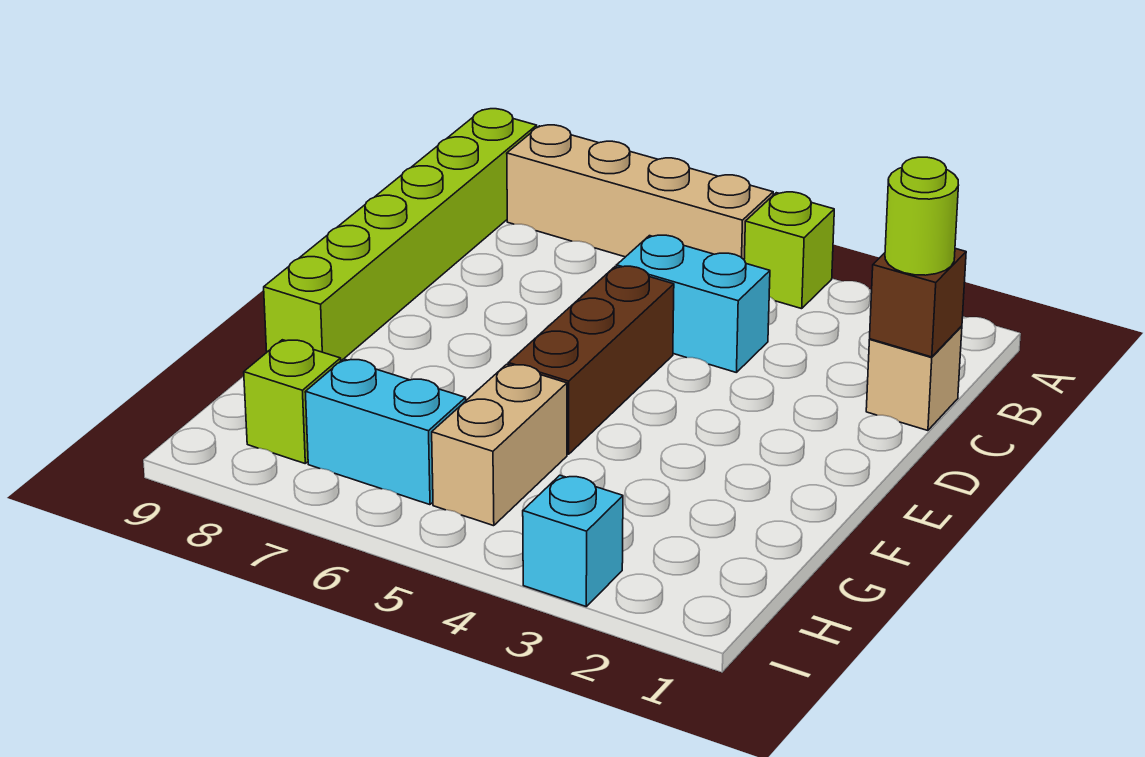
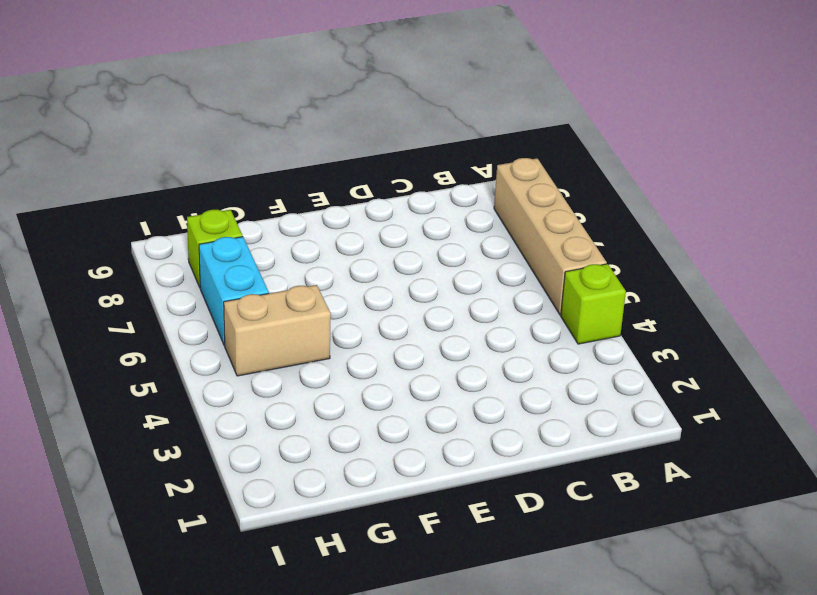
none -> lime brick A9:F9 level 1
none -> tan brick C1 level 1
none -> cyan brick C4:C5 level 1

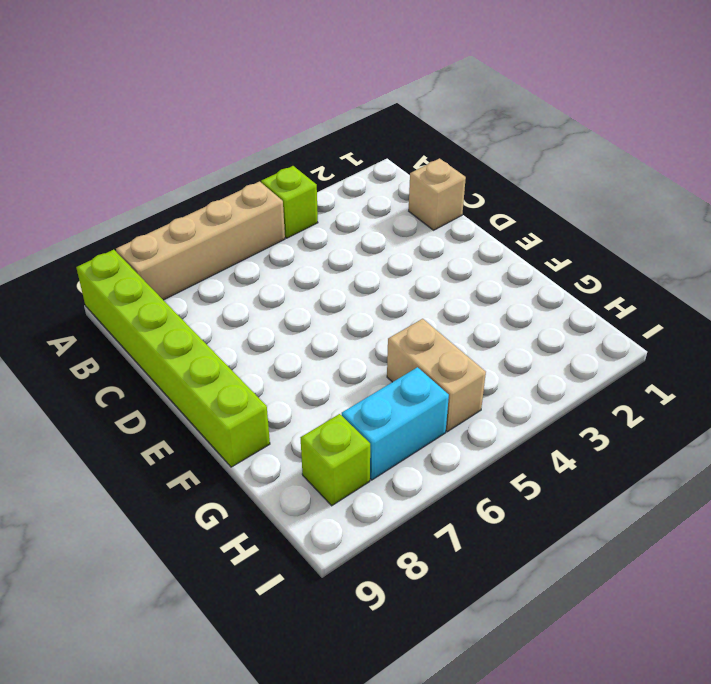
none -> cyan brick C4:C5 level 1
none -> brown brick D5:F5 level 1
none -> cyan brick I3 level 1

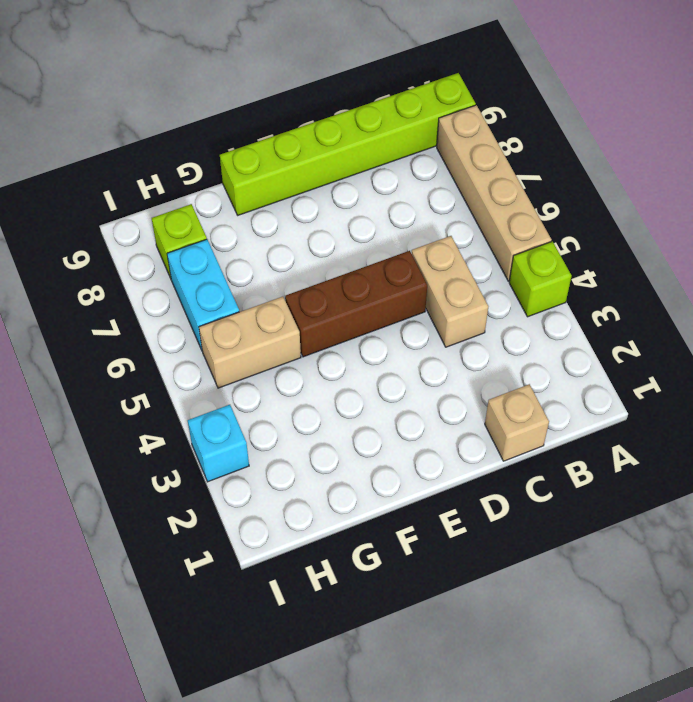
tan brick C4:C5 level 1 -> cyan brick C4:C5 level 1
none -> brown brick C1 level 2
none -> lime round brick C1 level 3

